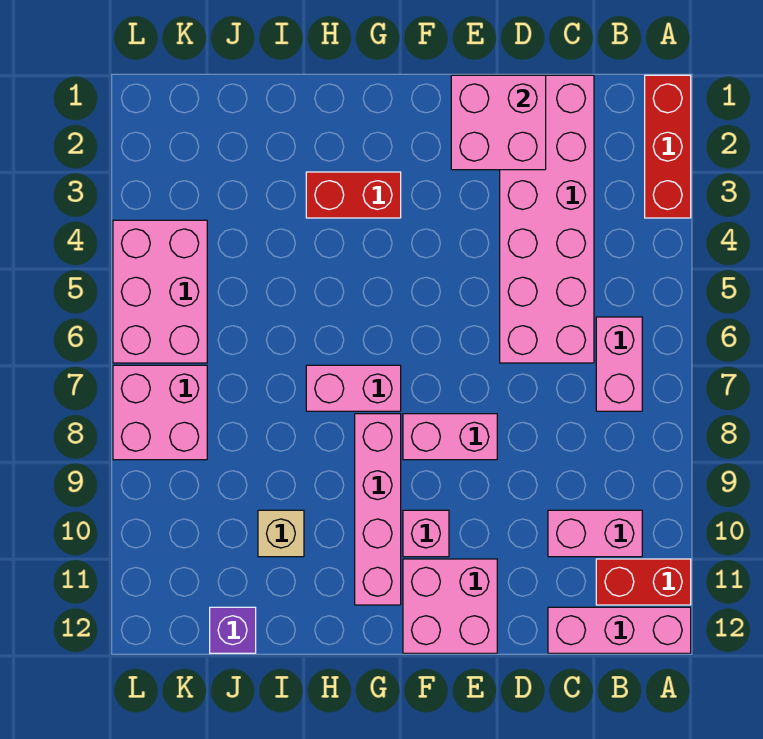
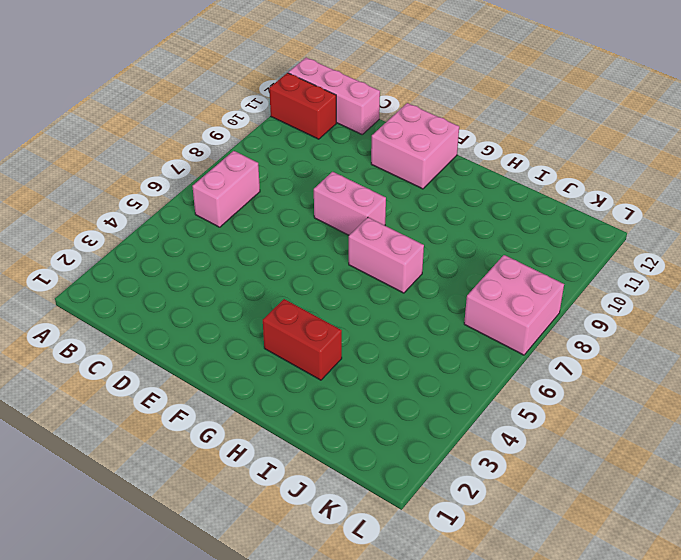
none -> red brick A1:A3 level 1
none -> pink brick B10:C10 level 1
none -> pink brick C1:D6 level 1

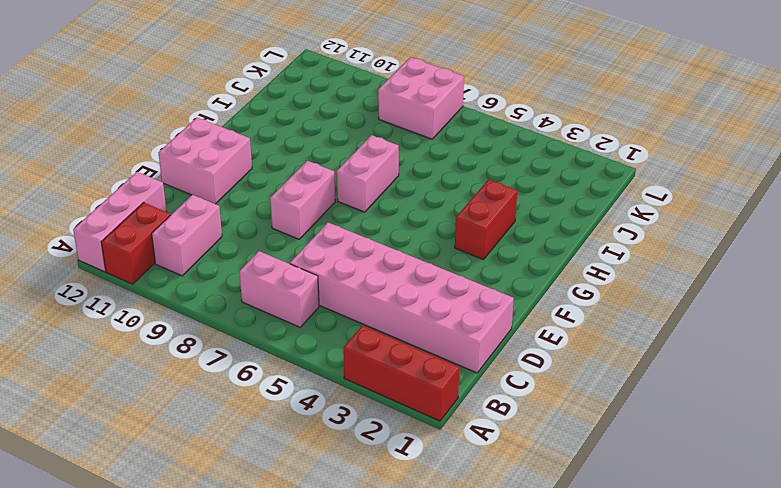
none -> pink brick F10 level 1
none -> pink brick G8:G11 level 1
none -> tan brick I10 level 1

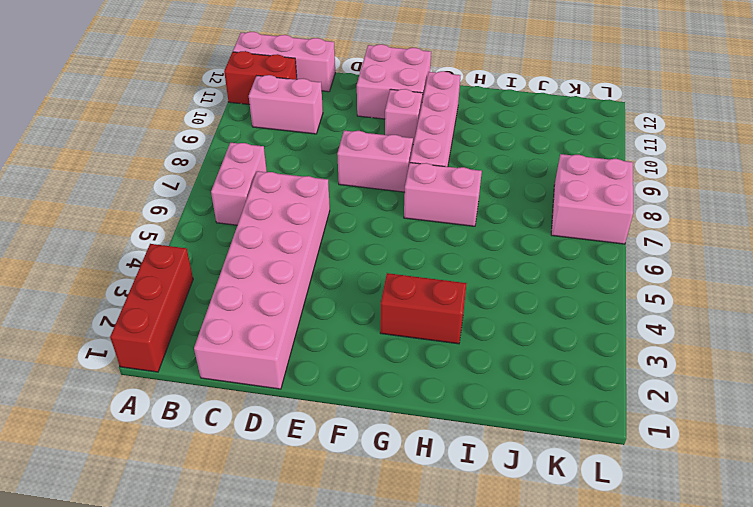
none -> tan brick I10 level 1
none -> purple brick J12 level 1
none -> pink brick K4:L6 level 1

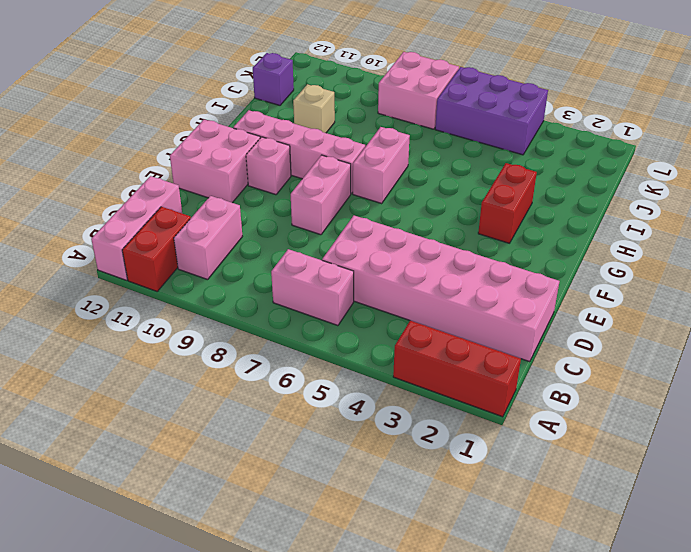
purple brick K4:L6 level 1 -> pink brick K4:L6 level 1
none -> pink brick D1:E2 level 2

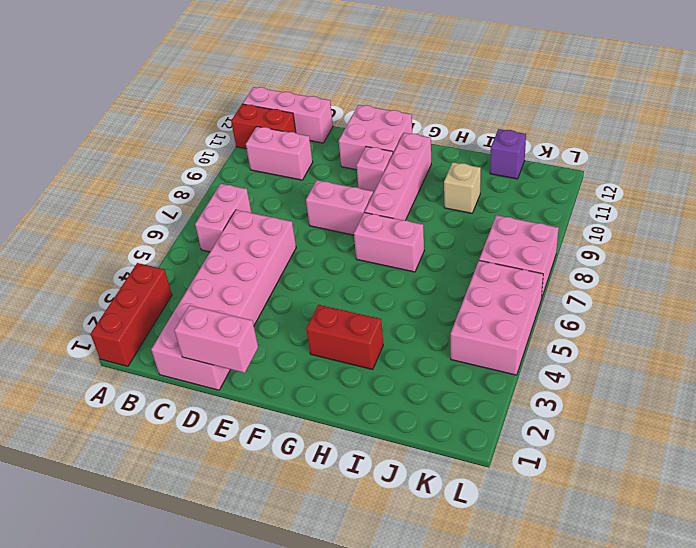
pink brick D1:E1 level 2 -> pink brick D1:E2 level 2

